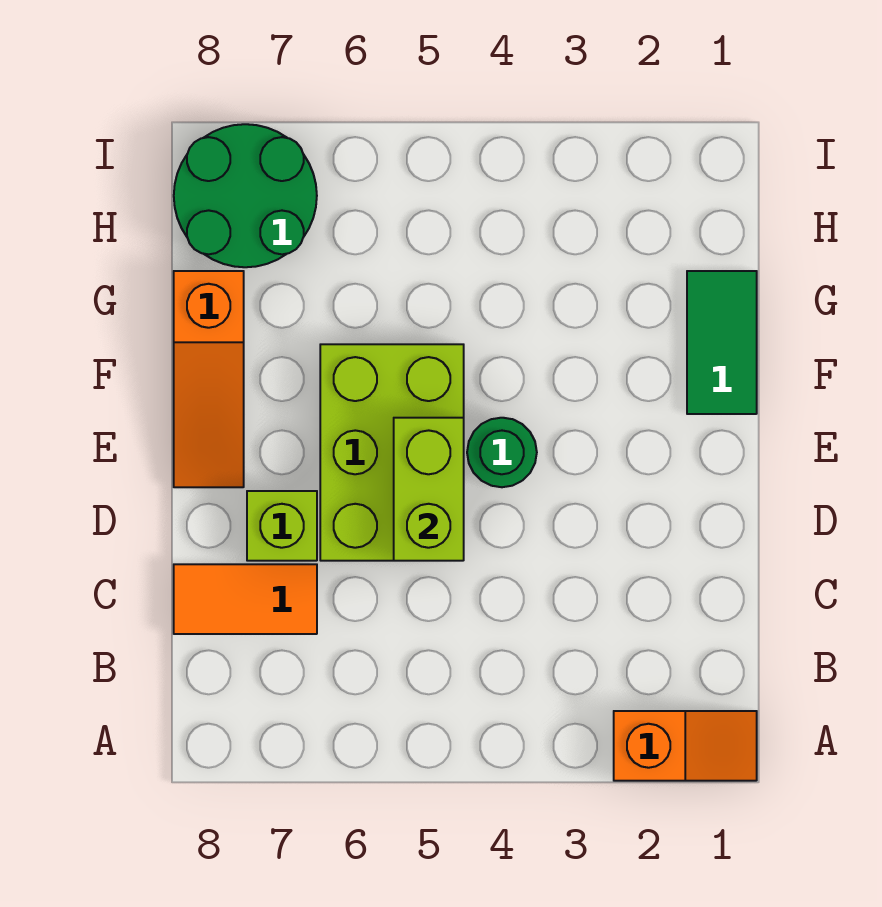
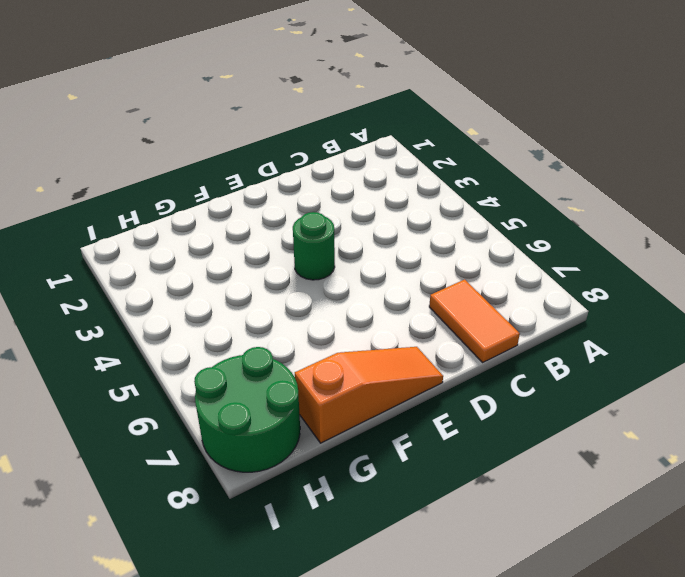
none -> orange slope A1:A2 level 1 top 2
none -> lime brick D5:F6 level 1

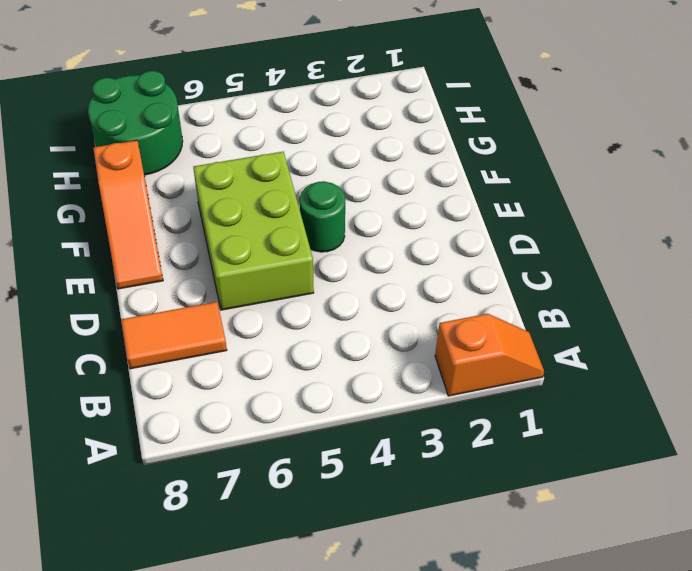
none -> lime brick D7 level 1
none -> green tile F1:G1 level 1

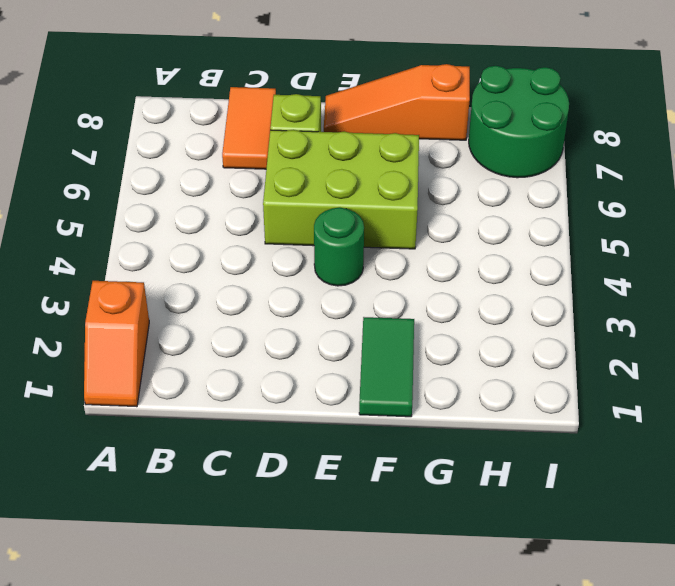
green tile F1:F2 level 1 -> green tile F1:G1 level 1
none -> lime brick D5:E5 level 2

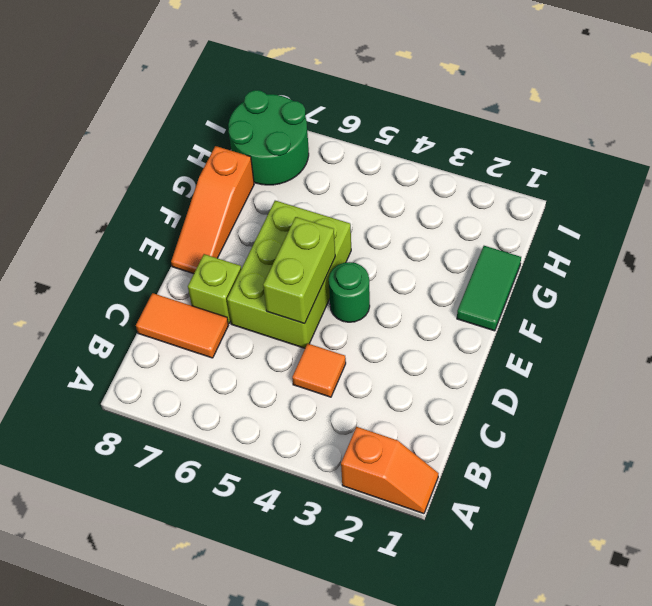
orange tile C4 level 1 -> none

